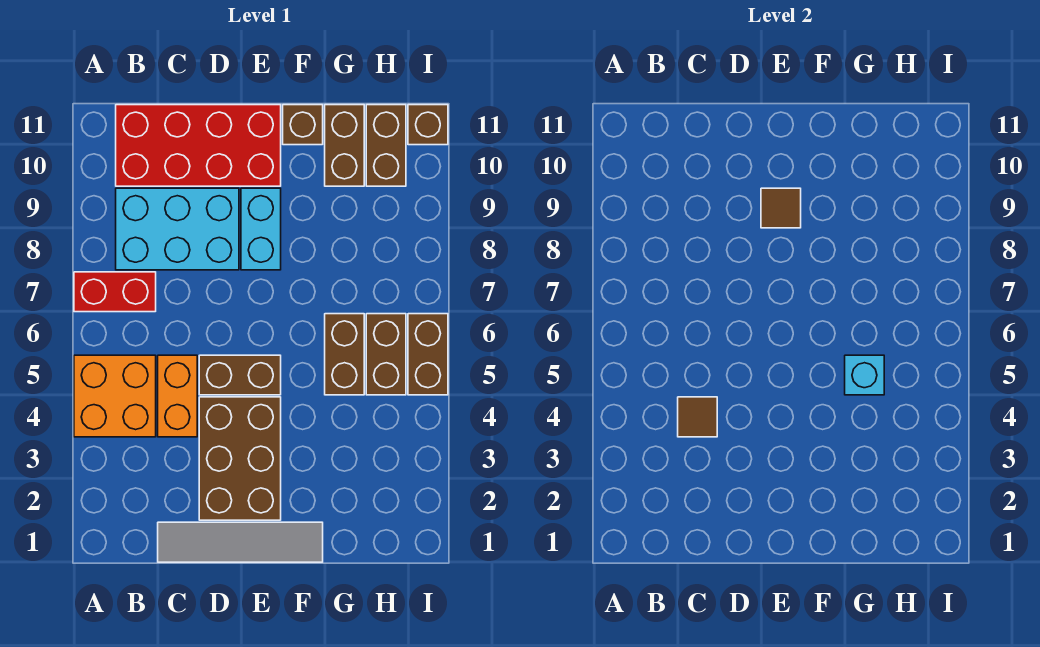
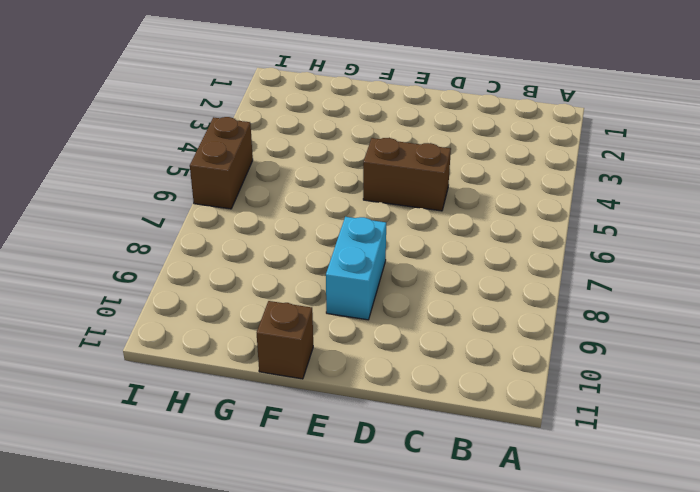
none -> orange brick A4:B5 level 1
none -> red brick A7:B7 level 1
none -> cyan brick B8:D9 level 1

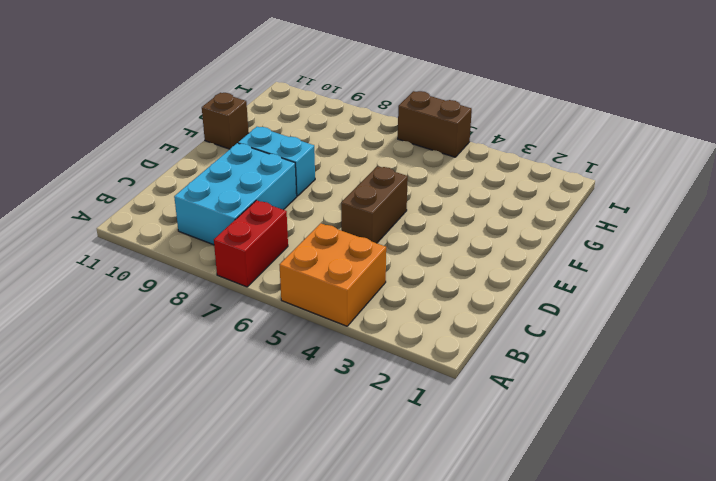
none -> red brick B10:E11 level 1
none -> grey tile C1:F1 level 1
none -> orange brick C4:C5 level 1

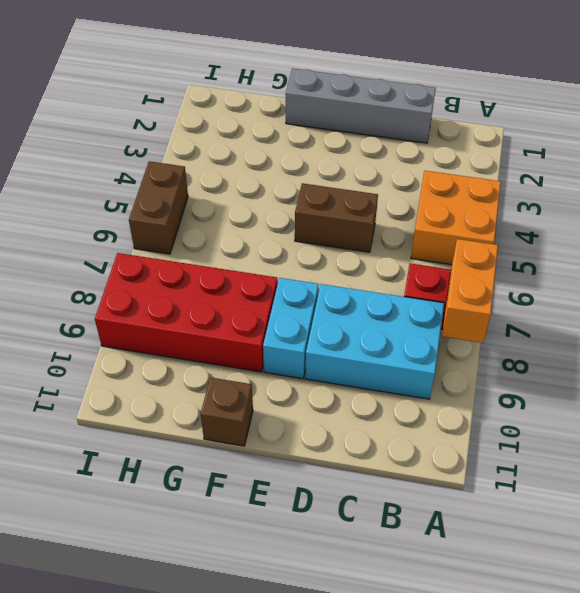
orange brick A7:A8 level 2 -> orange brick C4:C5 level 1
grey brick C1:F1 level 1 -> grey tile C1:F1 level 1
red brick F8:I9 level 1 -> red brick B10:E11 level 1
none -> brown brick D2:E4 level 1
none -> brown brick G5:G6 level 1
none -> brown brick G10:G11 level 1

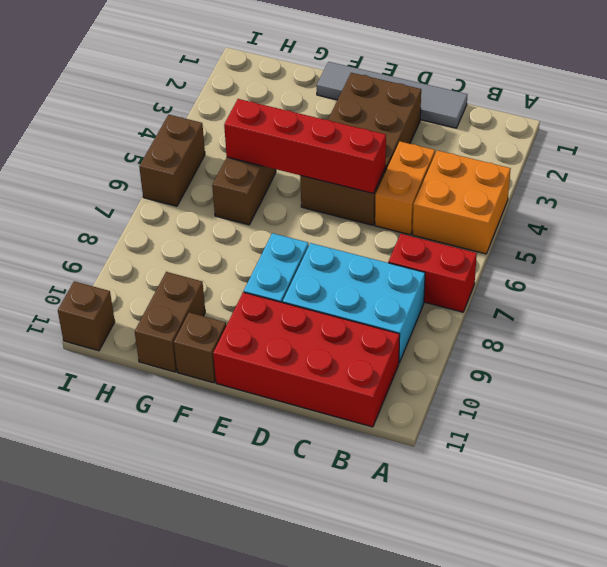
red brick D5:G5 level 2 -> cyan brick G5 level 2
none -> brown brick H5:H6 level 1
none -> brown brick H10:H11 level 1
none -> brown tile C4 level 2

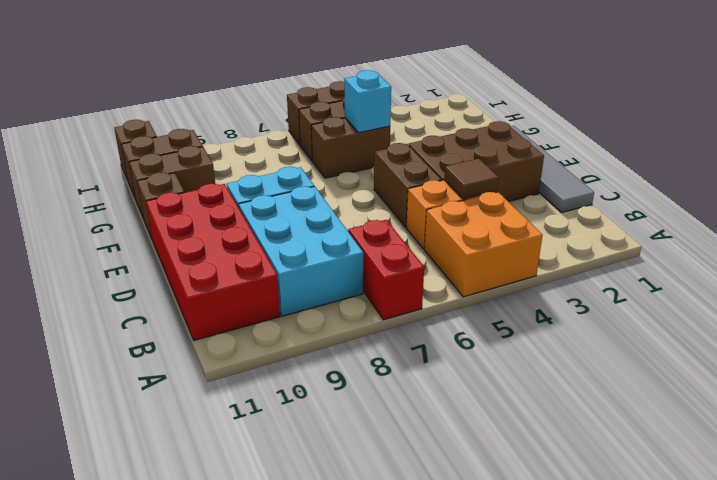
none -> brown tile E9 level 2

